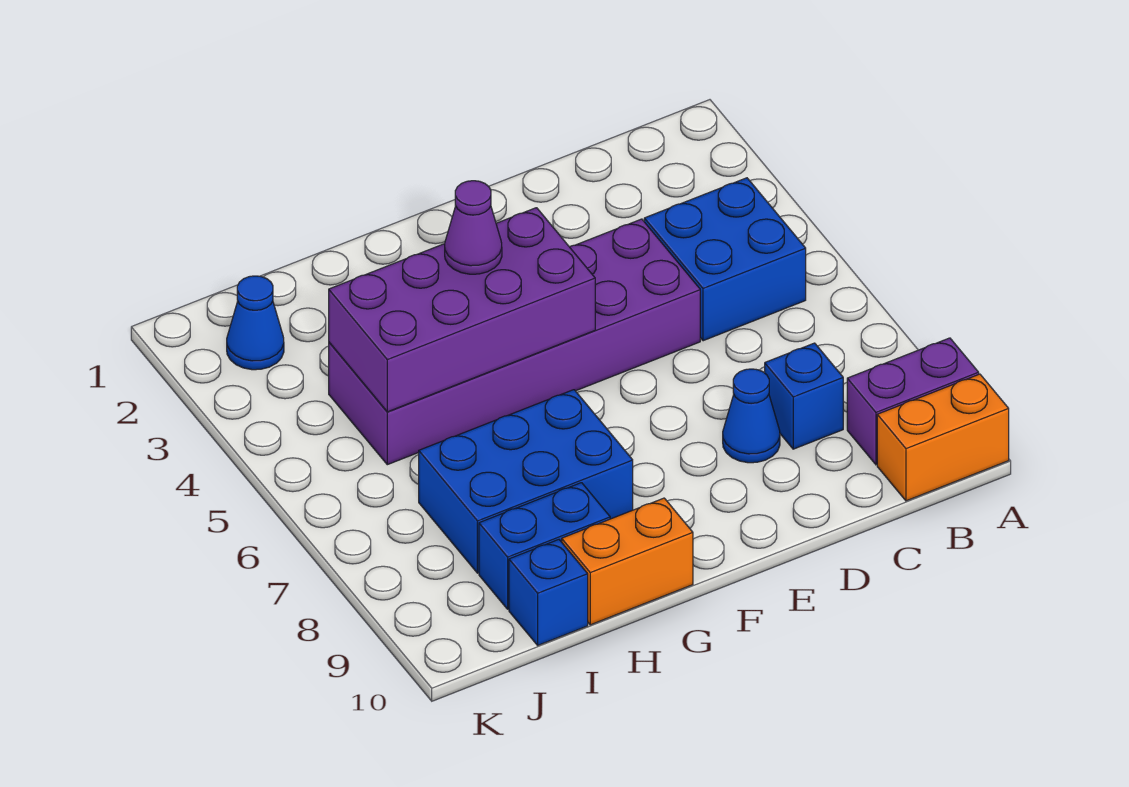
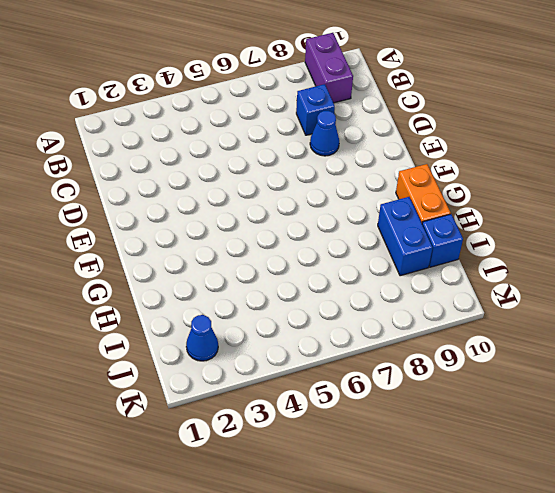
none -> orange brick A10:B10 level 1
none -> blue brick B4:C5 level 1
none -> purple brick D4:I5 level 1

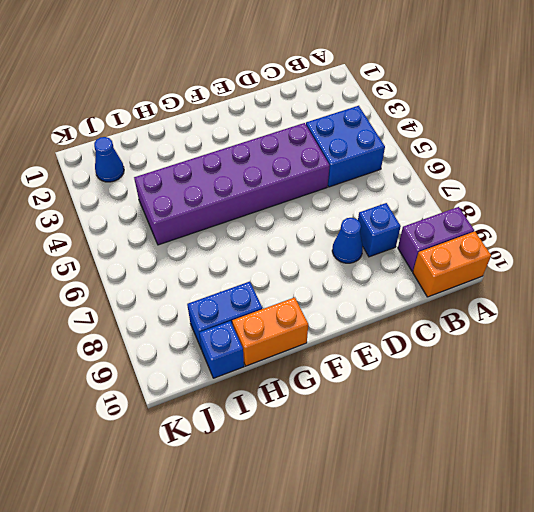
none -> blue brick G7:I8 level 1
none -> purple brick F4:I5 level 2
none -> purple cone G4 level 3

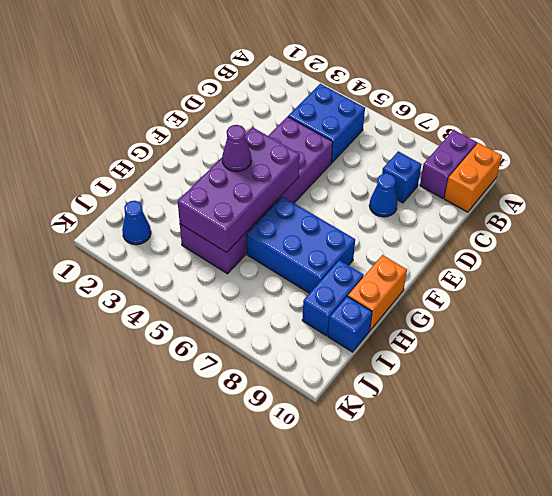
blue brick G6:H8 level 1 -> blue brick G7:I8 level 1

